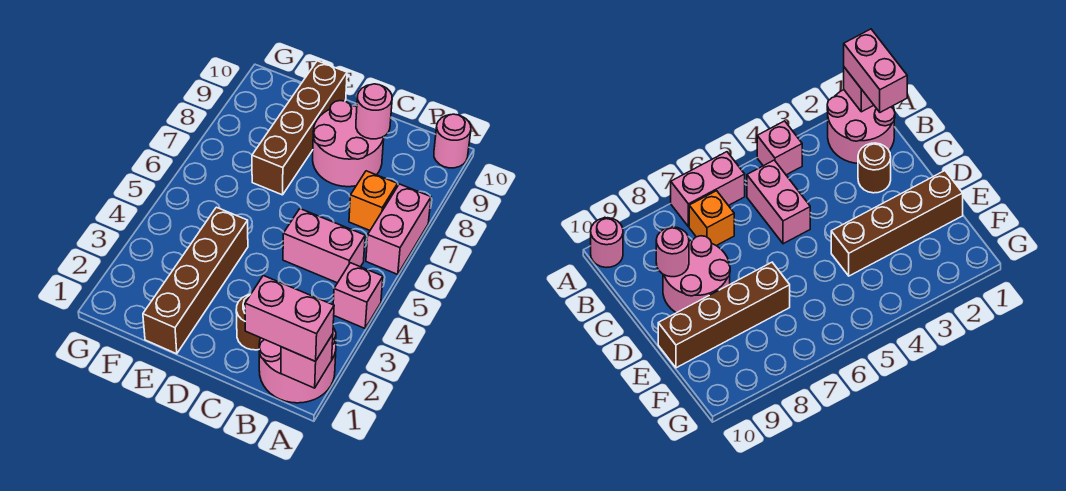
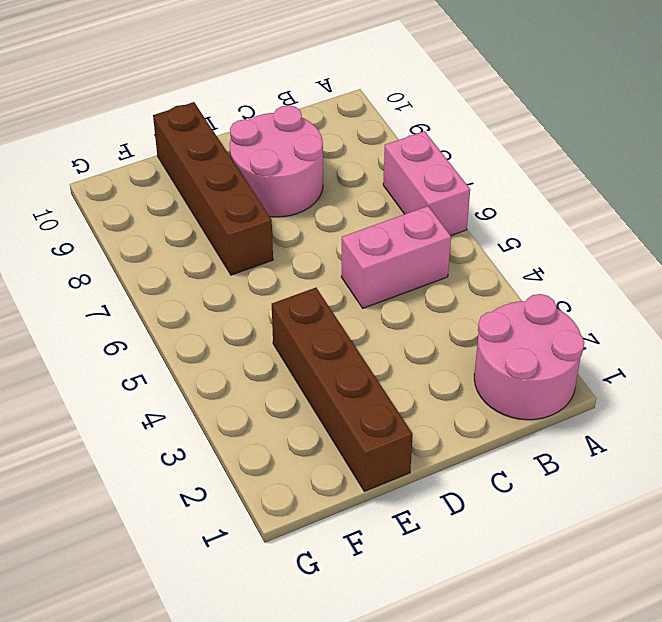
none -> pink brick A4 level 1
none -> pink round brick A10 level 1
none -> orange brick B7 level 1

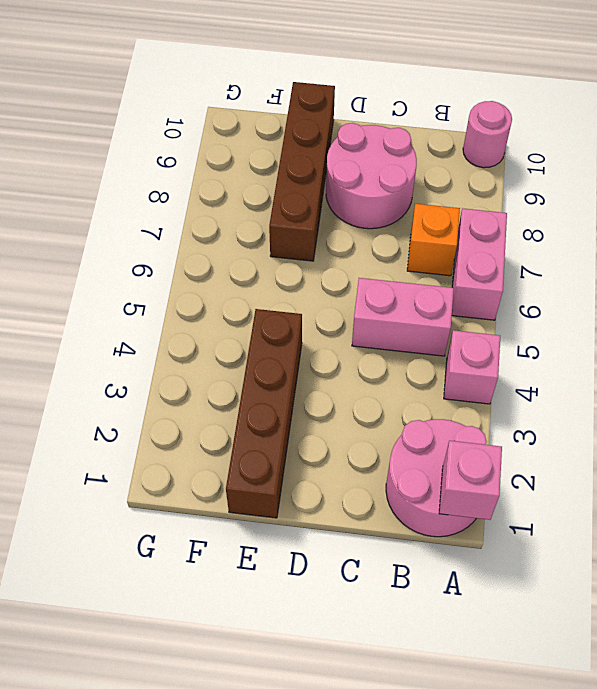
none -> brown round brick C2 level 1
none -> pink round brick C9 level 2
none -> pink brick A1:B1 level 3

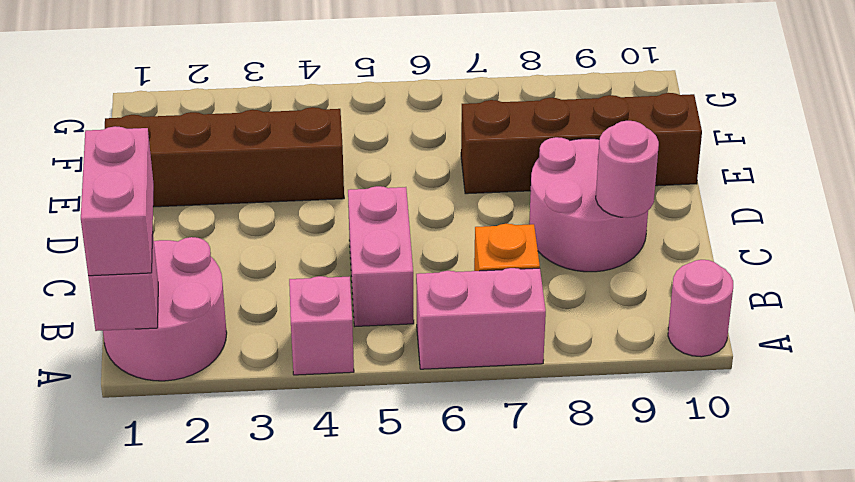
none -> brown round brick C2 level 1

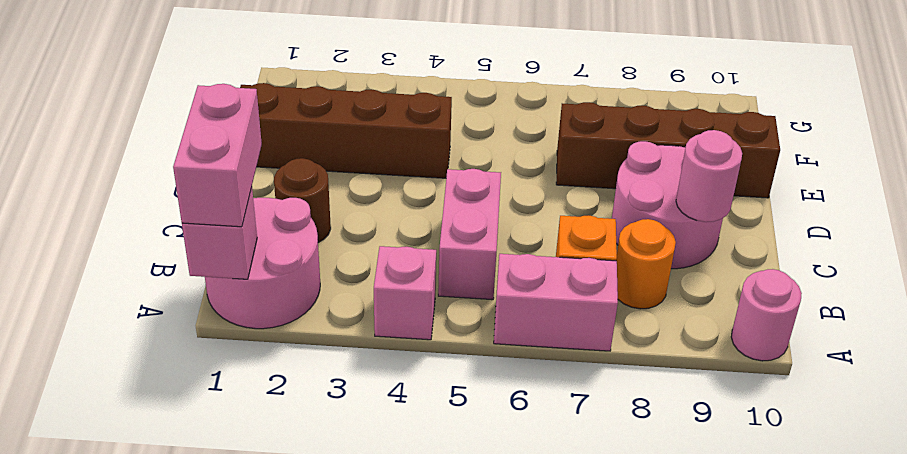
orange round brick B8 level 1 -> none

